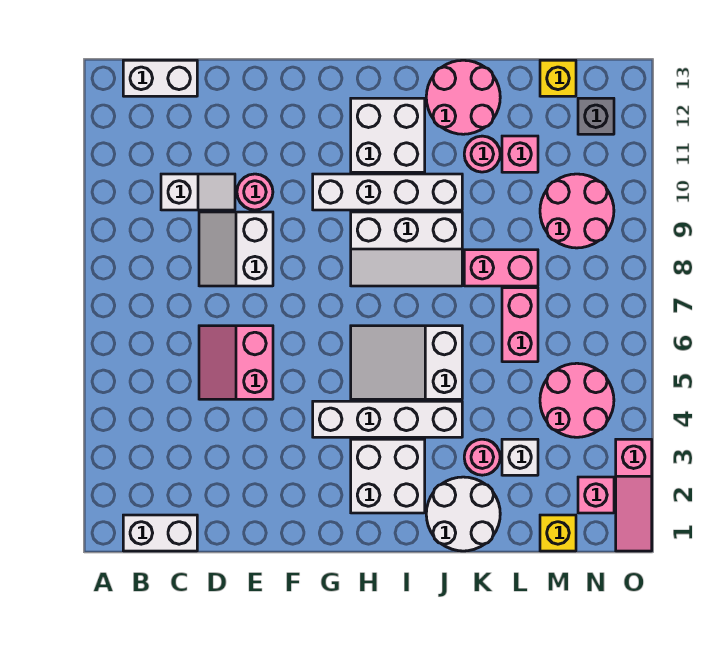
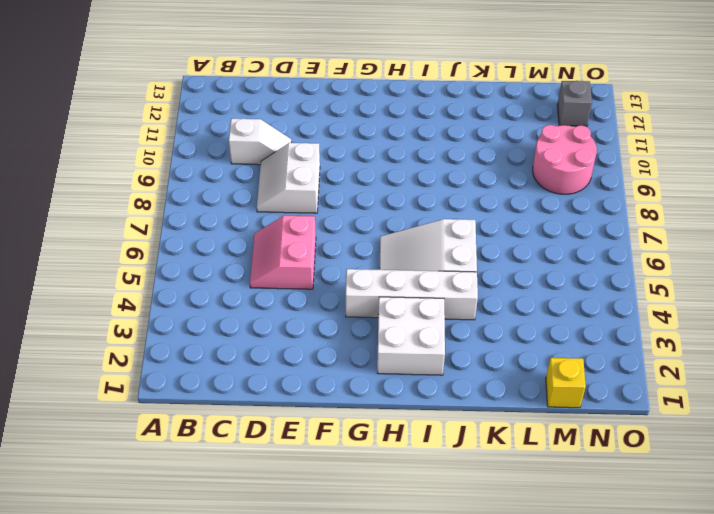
none -> white brick B1:C1 level 1
none -> white brick B13:C13 level 1
none -> pink round brick E10 level 1

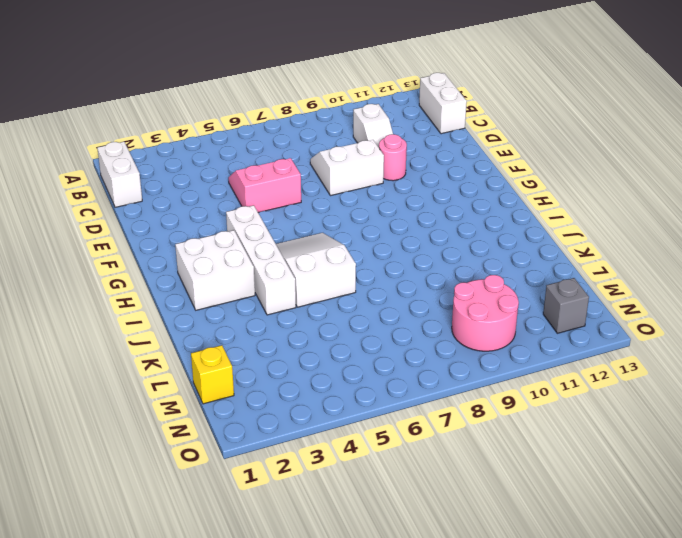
none -> white brick G10:J10 level 1
none -> white slope H8:J9 level 1 top 9
none -> white brick H11:I12 level 1

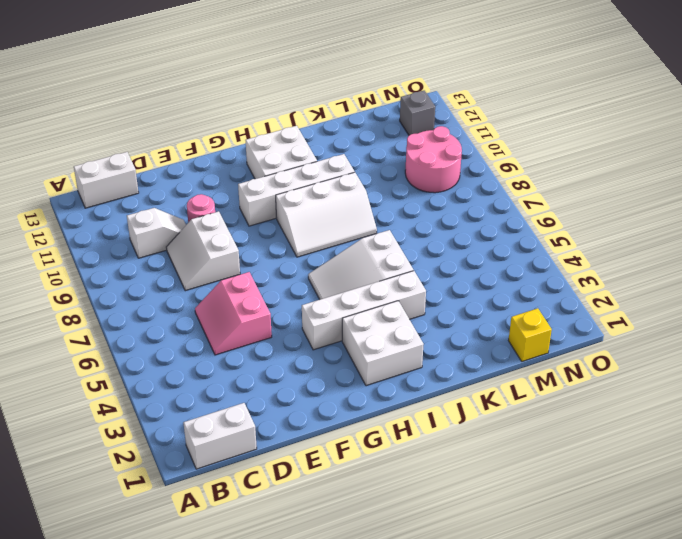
none -> white round brick J1:K2 level 1
none -> pink round brick J12:K13 level 1
none -> pink round brick K3 level 1

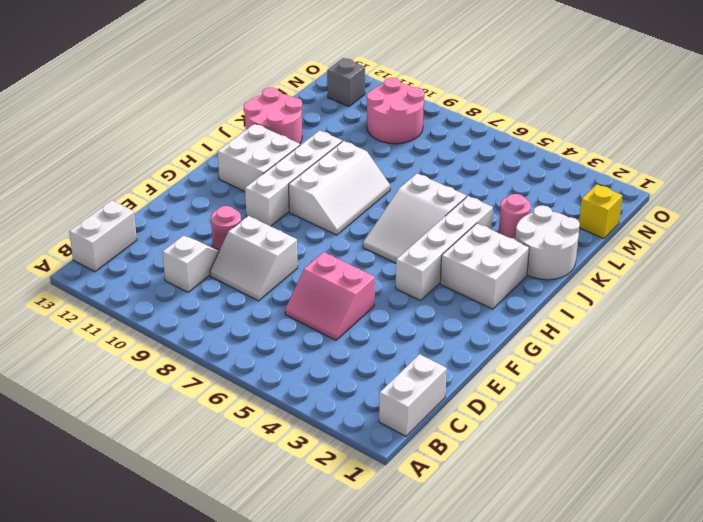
none -> pink brick K8:L8 level 1
none -> pink round brick K11 level 1
none -> white brick L3 level 1

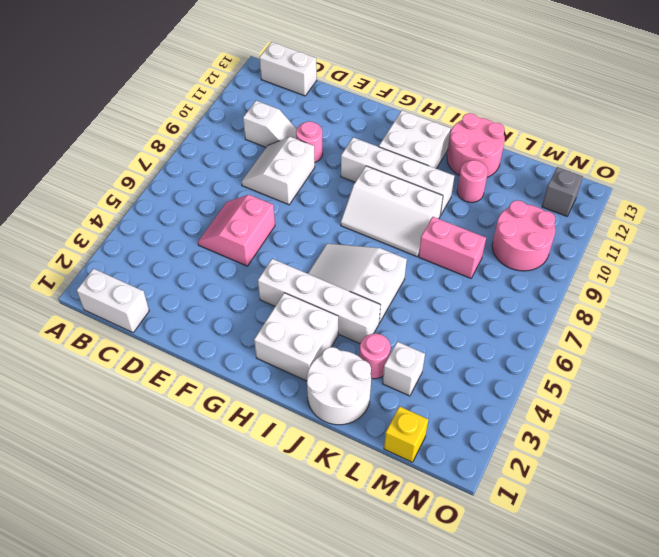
none -> pink brick L6:L7 level 1
none -> pink brick L11 level 1
none -> pink round brick M4:N5 level 1

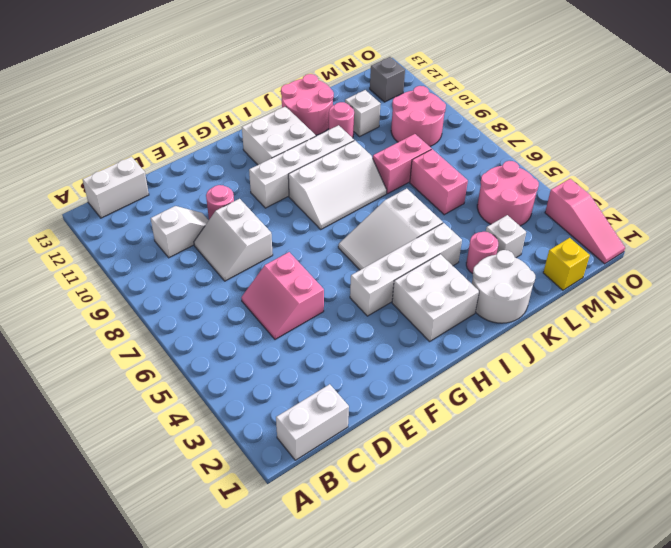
white brick L11 level 1 -> pink brick L11 level 1
none -> yellow brick M13 level 1
none -> pink brick N2 level 1

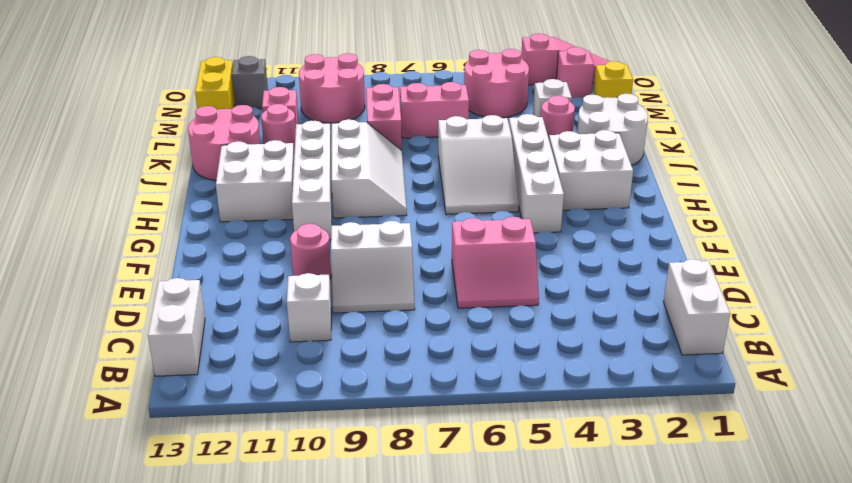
yellow brick M13:N13 level 1 -> yellow brick M13 level 1

